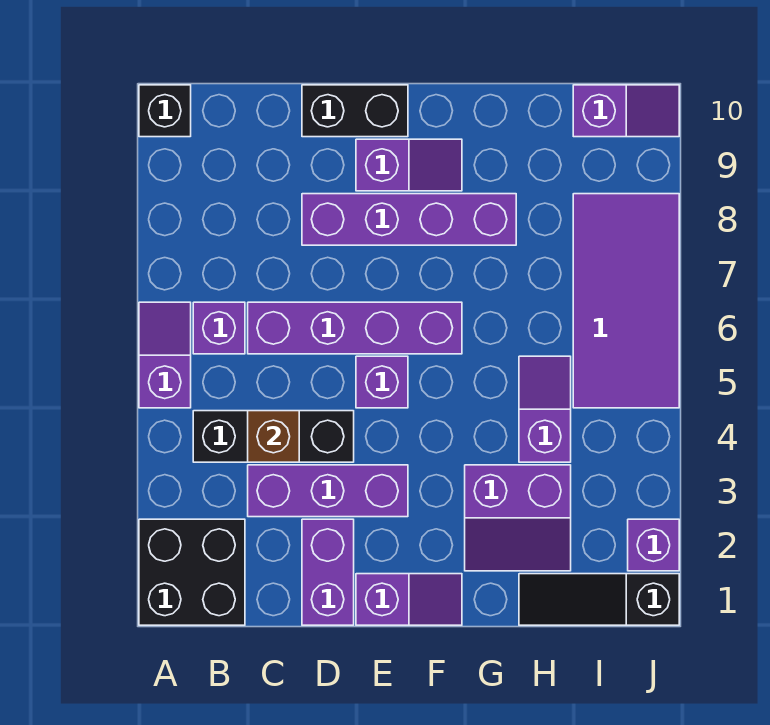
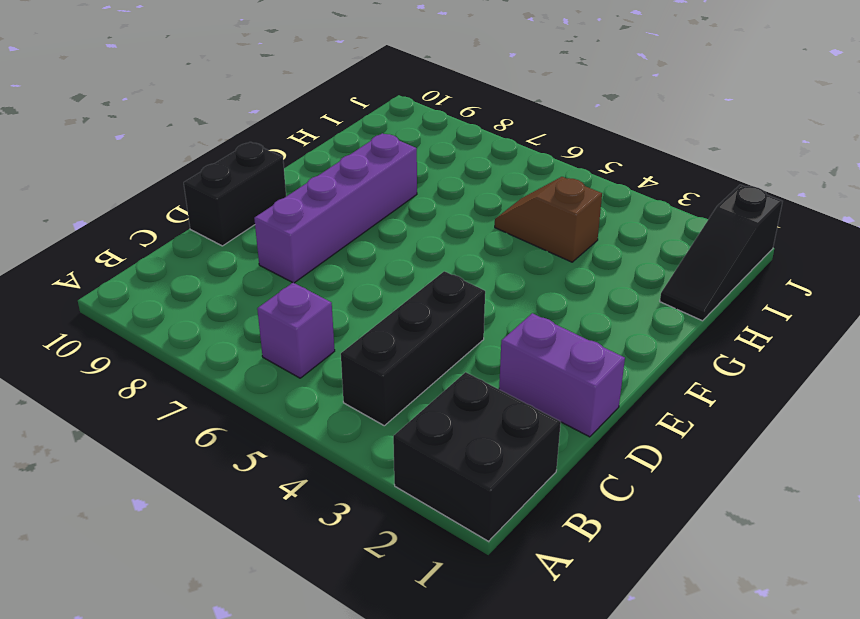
brown slope H4:H5 level 1 top 4 -> purple slope H4:H5 level 1 top 4
none -> purple slope A5:A6 level 1 top 5
none -> black brick A10 level 1
none -> purple brick C3:E3 level 1

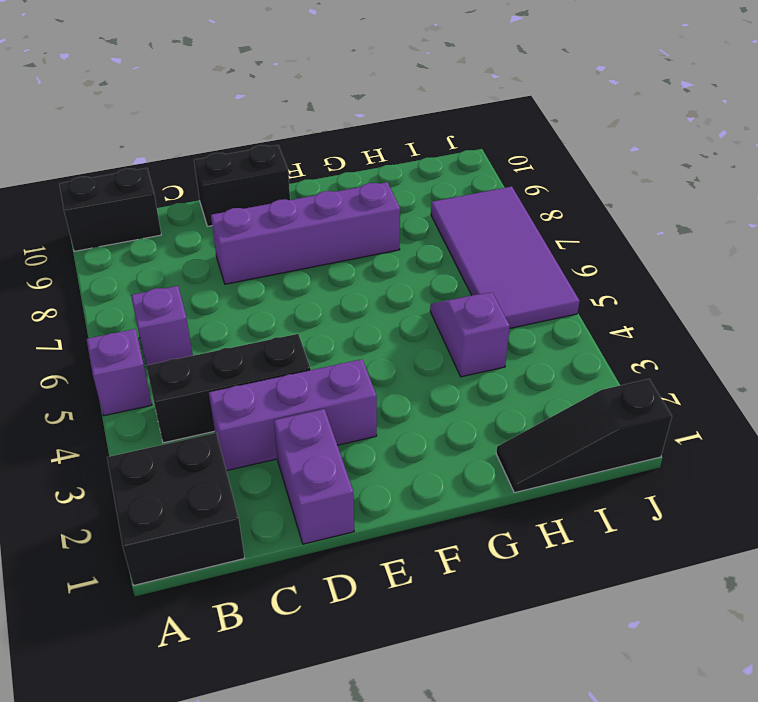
black brick A10:B10 level 1 -> black brick A10 level 1
none -> purple brick C6:F6 level 1
none -> purple slope E1:F1 level 1 top E
none -> purple brick E5 level 1

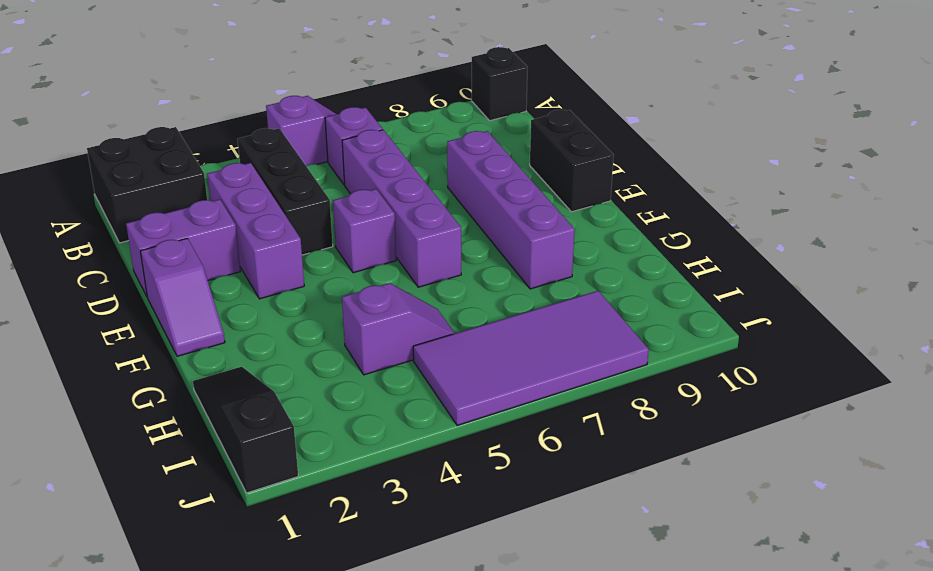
none -> purple slope E9:F9 level 1 top E
none -> purple slope G2:H3 level 1 top 3
none -> purple slope I10:J10 level 1 top I

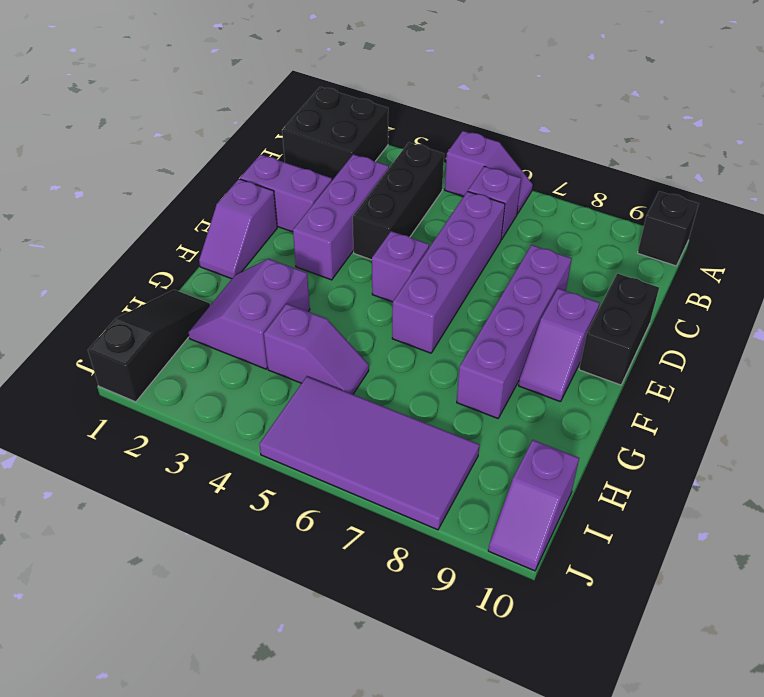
none -> purple brick J2 level 1
none -> brown brick C4 level 2

